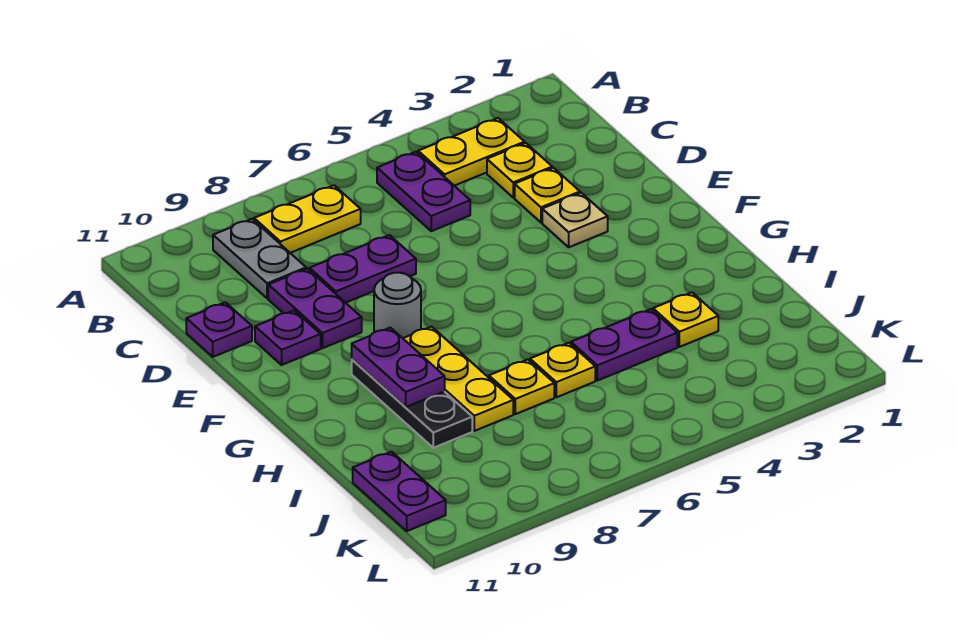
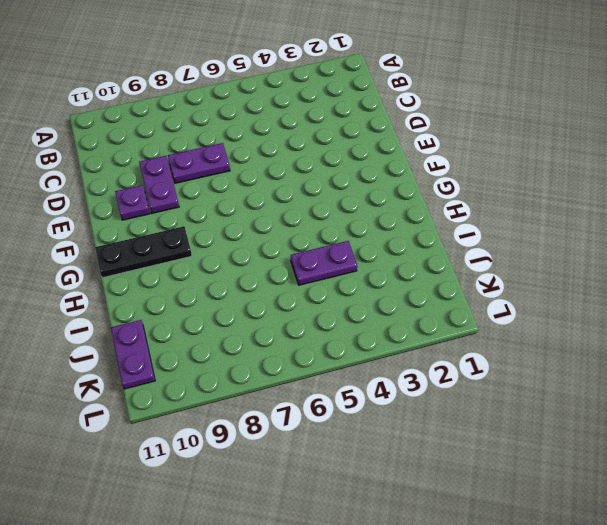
black plate G9:G11 level 1 -> black plate G9:I9 level 1
none -> yellow plate B3:B4 level 1
none -> purple plate B5:C5 level 1
none -> yellow plate B7:B8 level 1

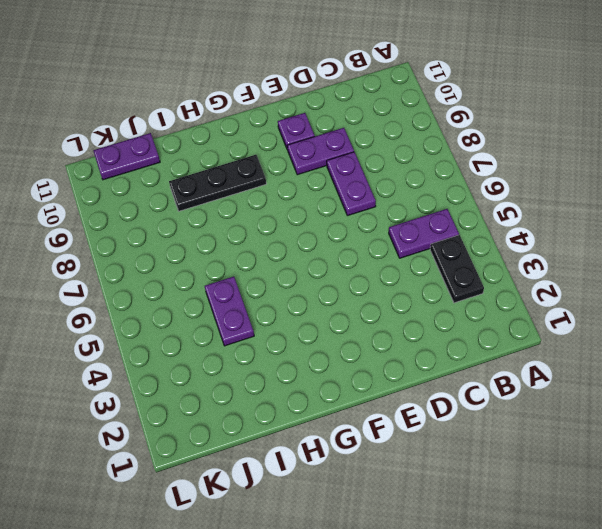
black plate B3:B4 level 1 -> yellow plate B3:B4 level 1
none -> yellow plate B7:B8 level 1
none -> grey plate B9:C9 level 1
none -> yellow plate C3 level 1

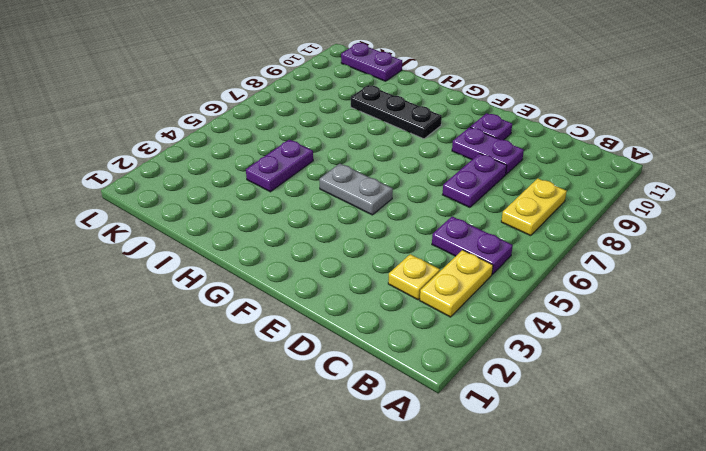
grey plate F5:G5 level 1 -> grey plate B9:C9 level 1
none -> yellow plate D3 level 1
none -> purple plate D11 level 1
none -> tan plate E3 level 1

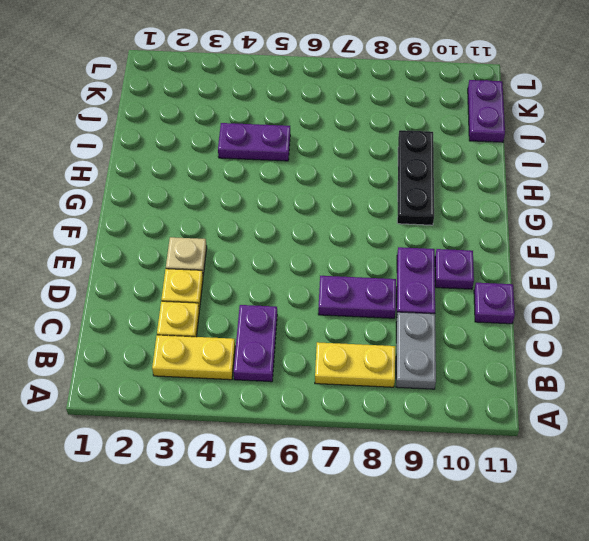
none -> grey round brick F8 level 1
none -> yellow plate G8:I8 level 1
none -> yellow plate I3 level 1

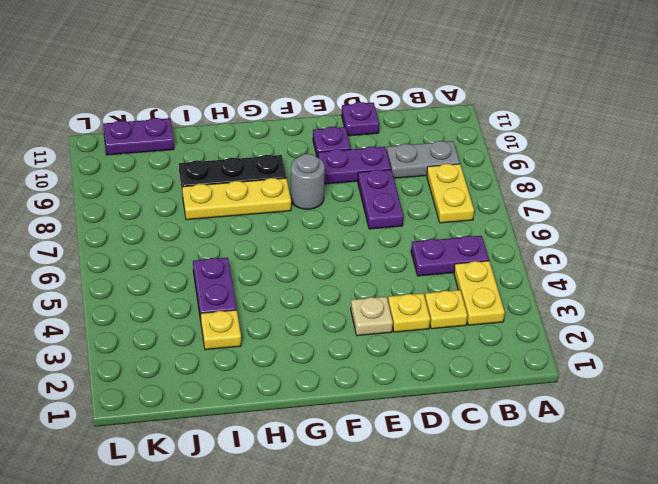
none -> yellow plate I6 level 1
none -> yellow plate I7 level 1
none -> purple plate G9:H9 level 2

